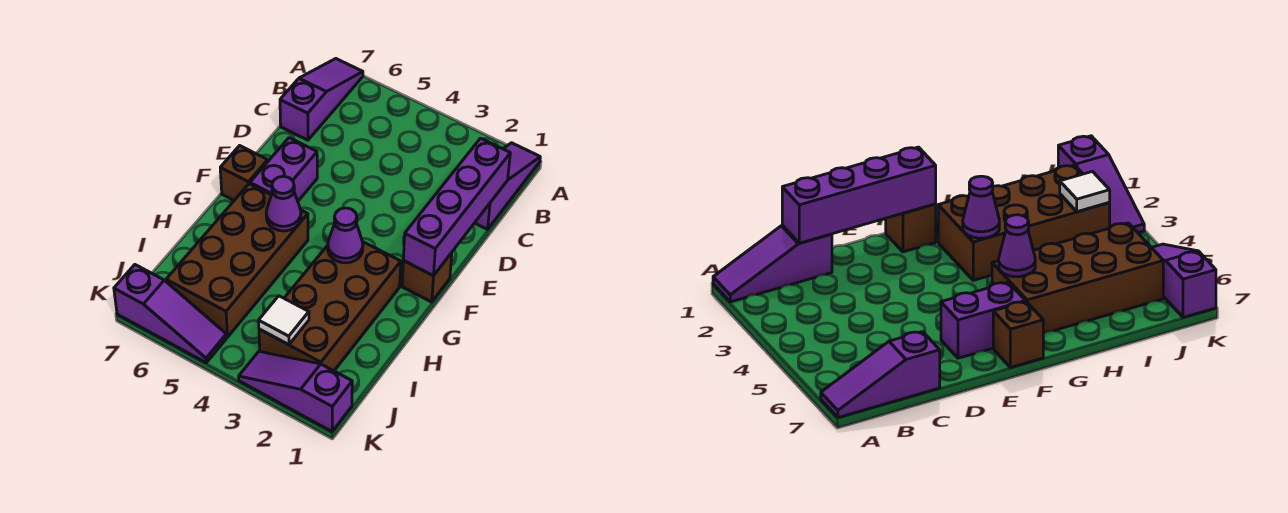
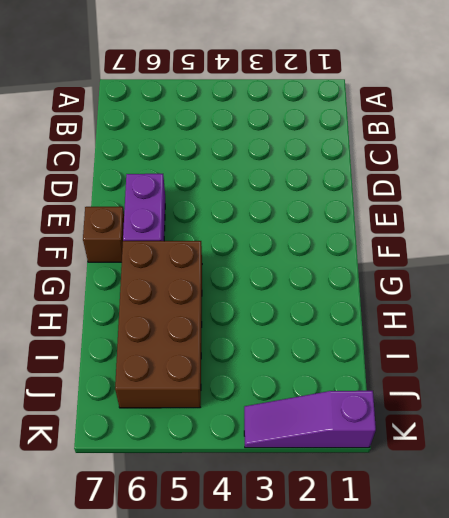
none -> purple slope A1:C1 level 1 top C
none -> purple slope A7:C7 level 1 top C
none -> brown brick F1 level 1

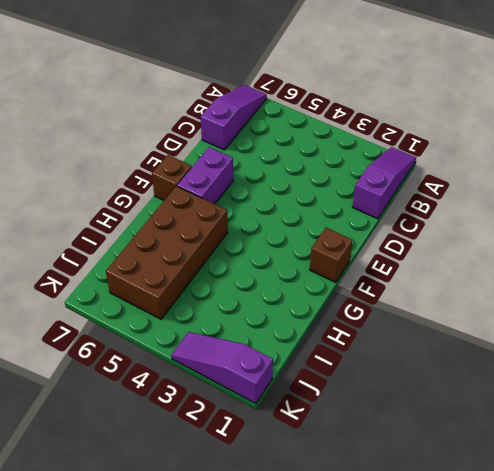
none -> brown brick G2:J3 level 1
none -> purple slope K5:K7 level 1 top 7
none -> purple brick C1:F1 level 2

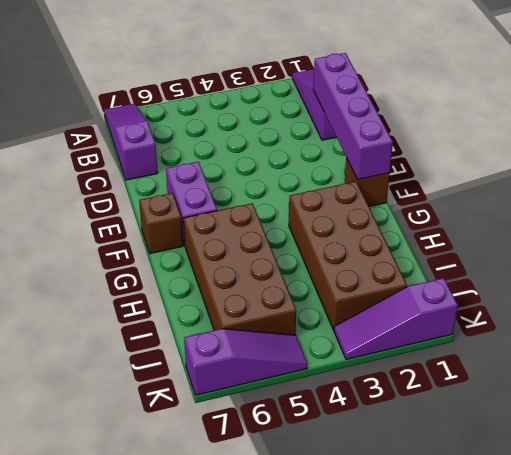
none -> purple cone G3 level 2
none -> purple cone G5 level 2
none -> white tile J3 level 2

